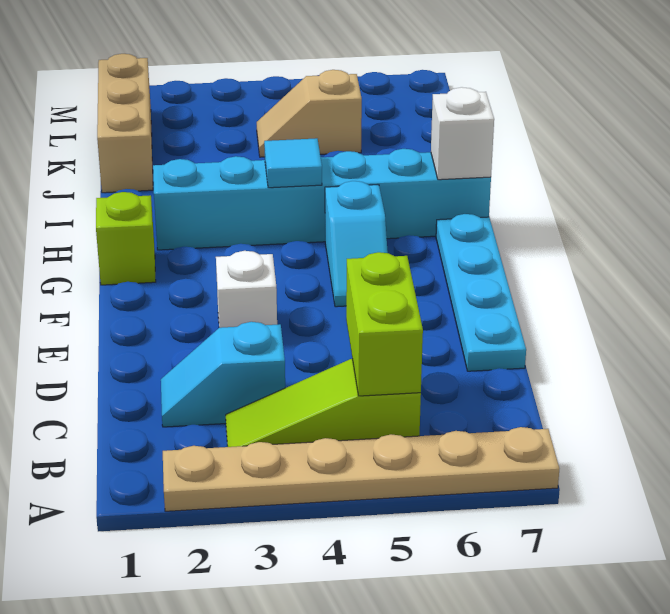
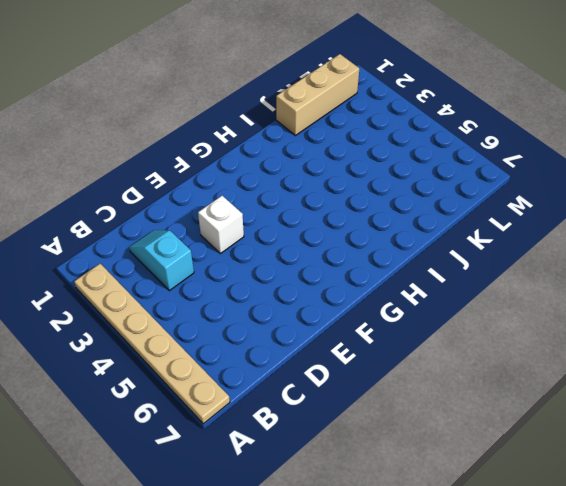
none -> lime slope B3:B5 level 1 top 5
none -> cyan plate D7:G7 level 1
none -> cyan slope F5:G5 level 1 top G

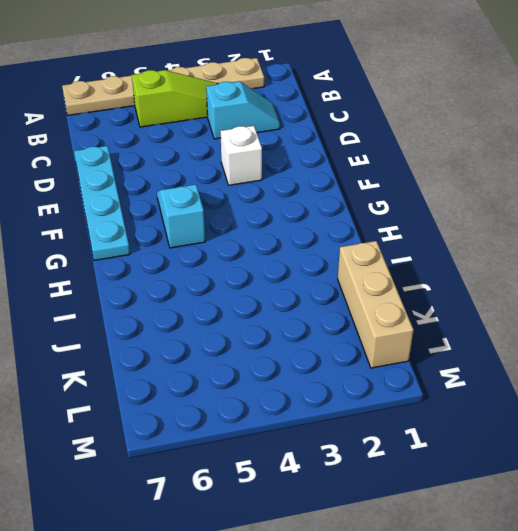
none -> lime brick G1 level 1
none -> cyan brick H2:H7 level 1
none -> tan slope K4:K5 level 1 top 5

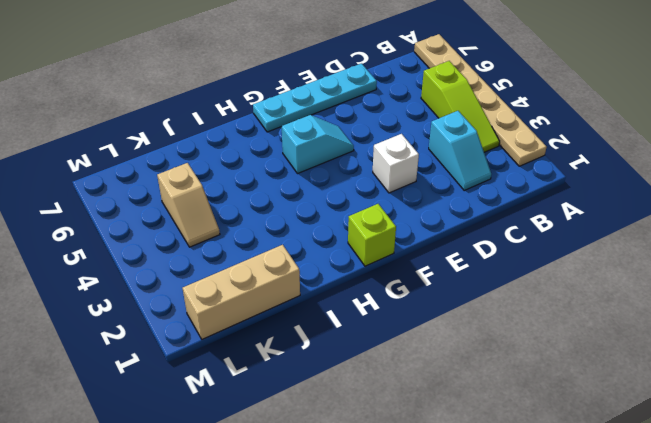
none -> cyan brick H2:H7 level 1
none -> lime brick B5:C5 level 2
none -> cyan tile H4 level 2

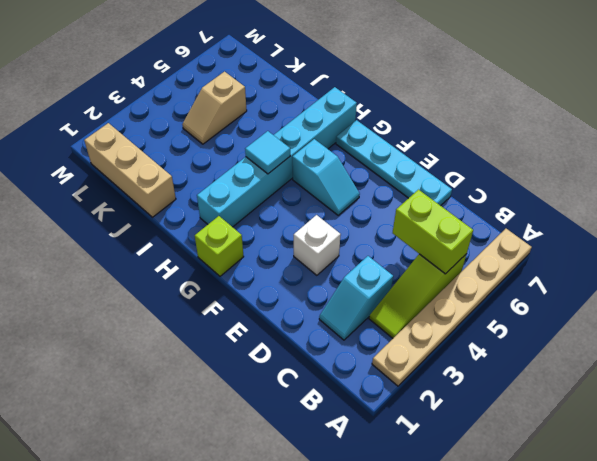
none -> white brick H7 level 2

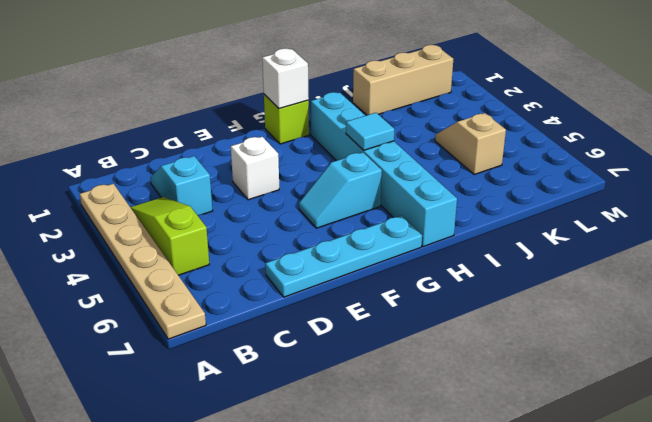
white brick G1 level 2 -> white brick H7 level 2
none -> lime brick B5:C5 level 2

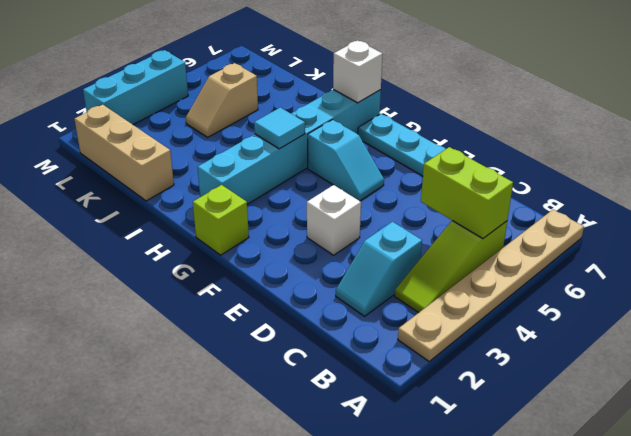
cyan brick M2:M4 level 1 -> none

